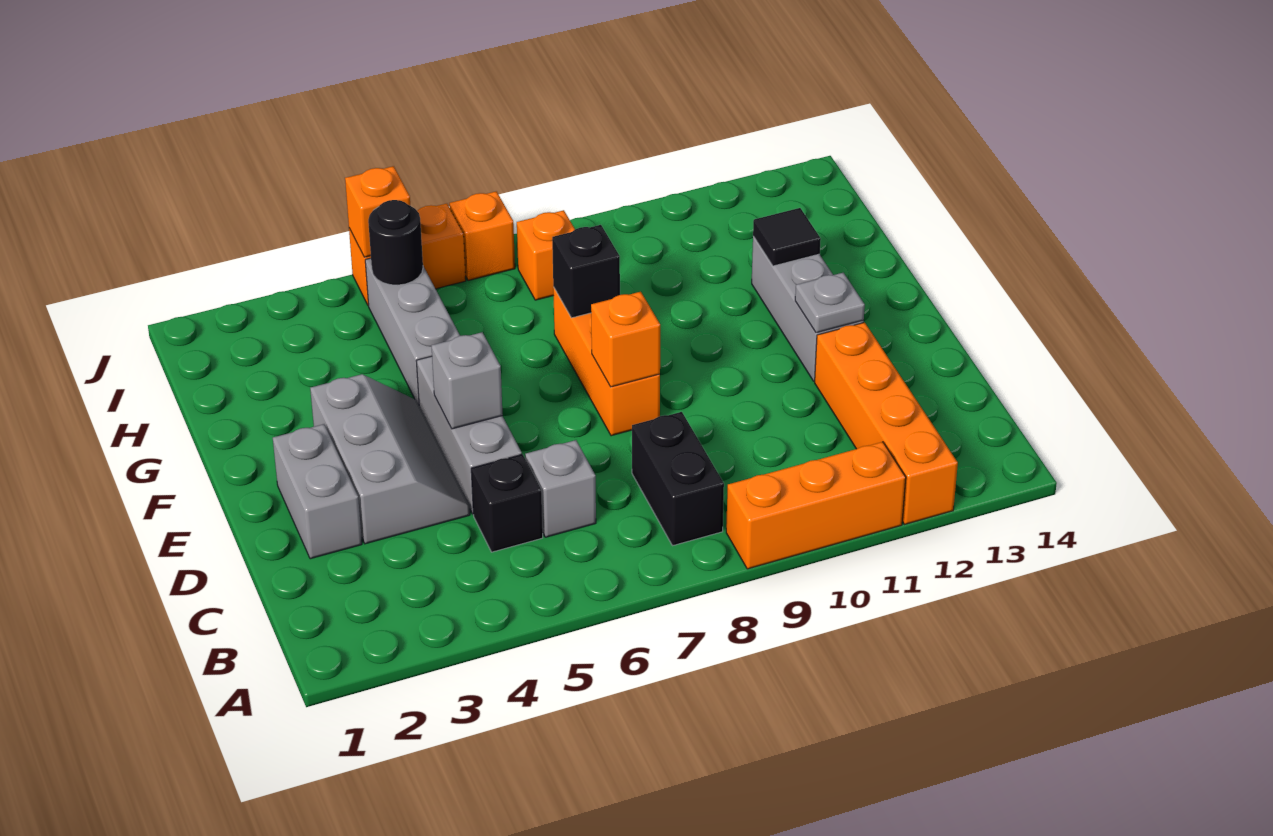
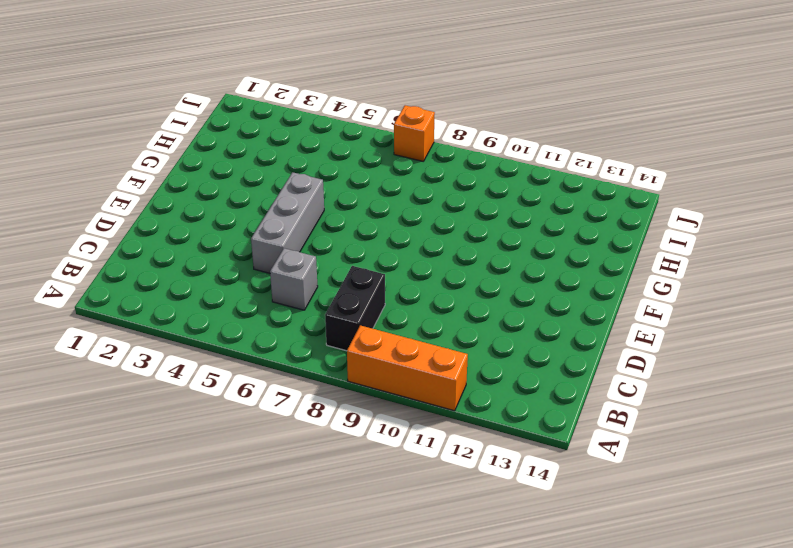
none -> orange brick A12:D12 level 1
none -> black brick C5 level 1
none -> grey brick D2:E2 level 1

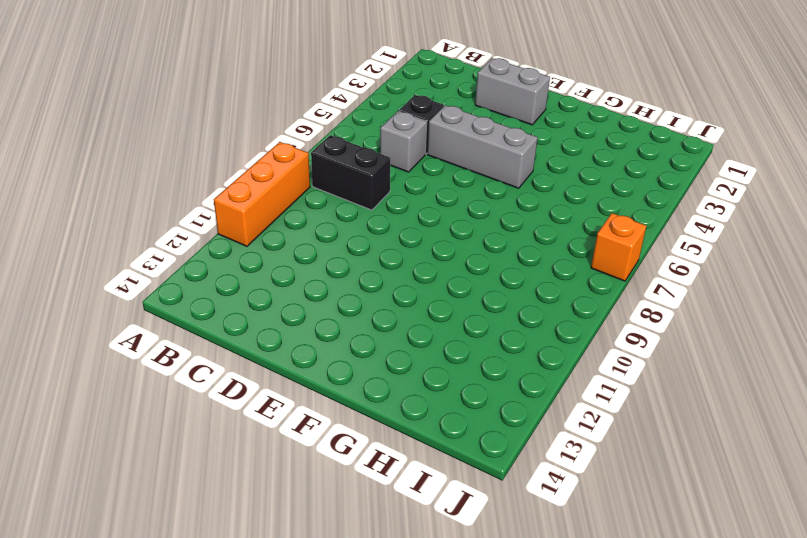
none -> orange brick A12:D12 level 1
none -> grey slope D3:F4 level 1 top 3
none -> orange brick E8:G8 level 1

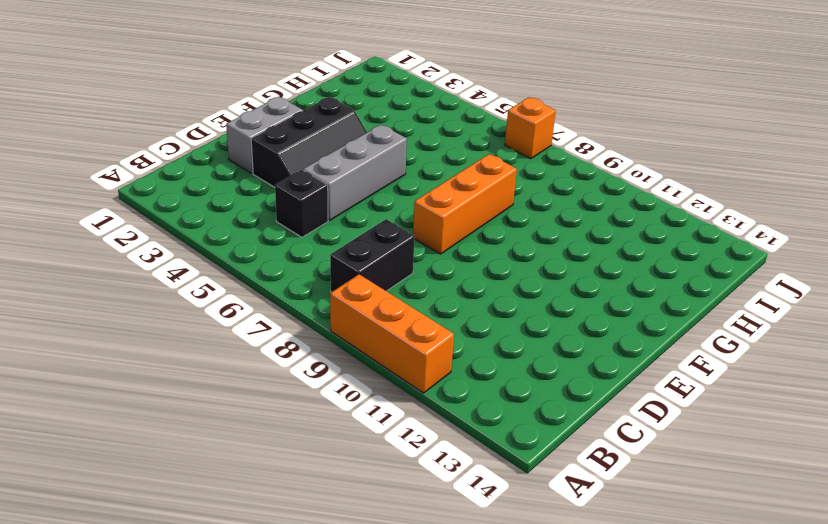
black slope D3:F4 level 1 top 3 -> grey slope D3:F4 level 1 top 3
none -> orange brick A12:D12 level 1
none -> grey brick C6 level 1
none -> grey brick E12:G12 level 1

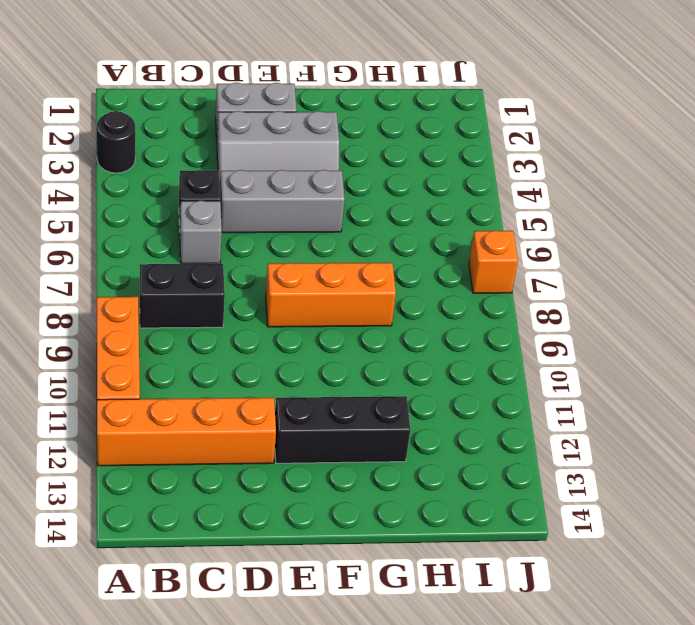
black round brick A3 level 1 -> black round brick I5 level 2
black brick E12:G12 level 1 -> grey brick E12:G12 level 1
none -> grey brick G5:I5 level 1
none -> orange brick I8 level 1
none -> orange brick J5:J6 level 1

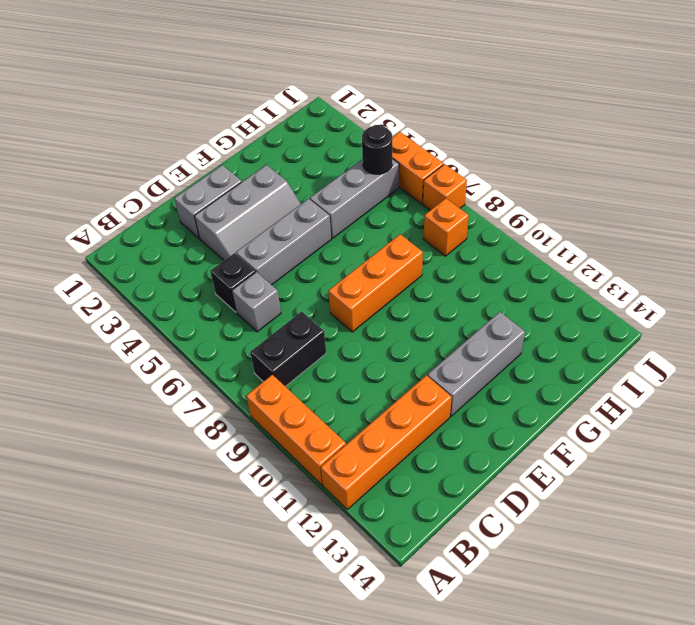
none -> grey brick E5 level 2
none -> orange brick E8 level 2
none -> grey plate E12 level 2

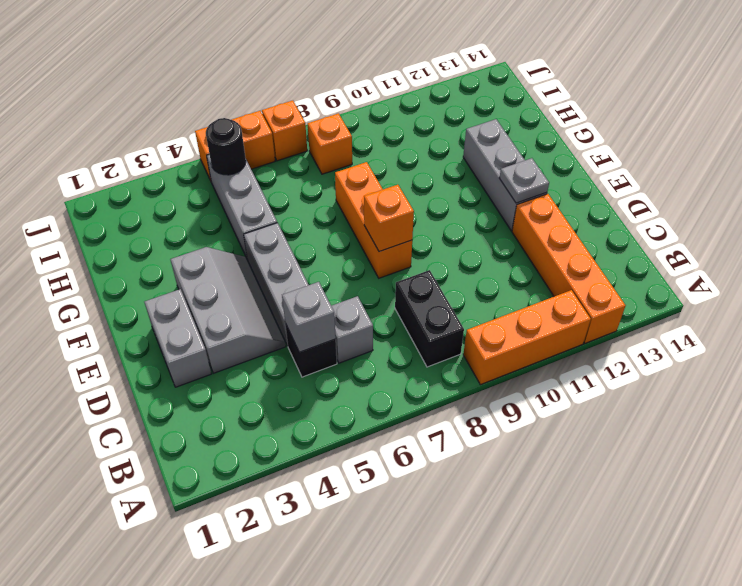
grey brick C5 level 2 -> grey brick E5 level 2
none -> black brick G8 level 2
none -> black tile G12 level 2
none -> orange brick J5 level 2

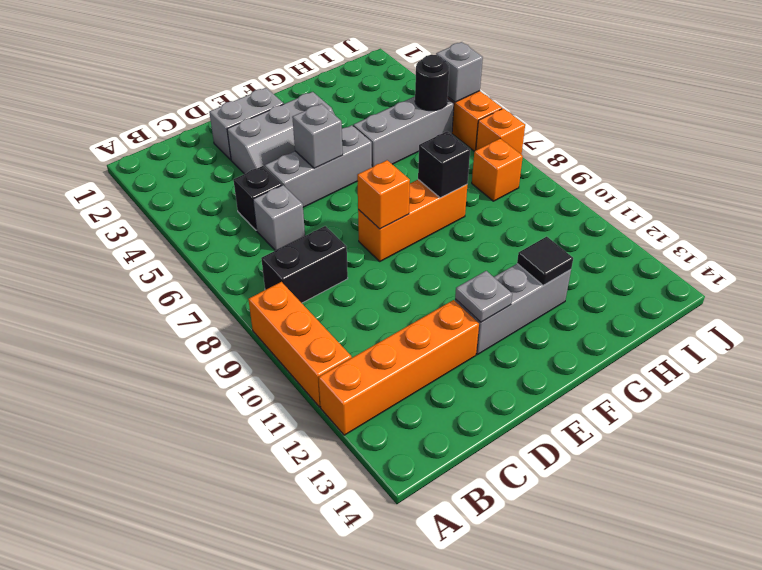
grey brick J5 level 2 -> orange brick J5 level 2

